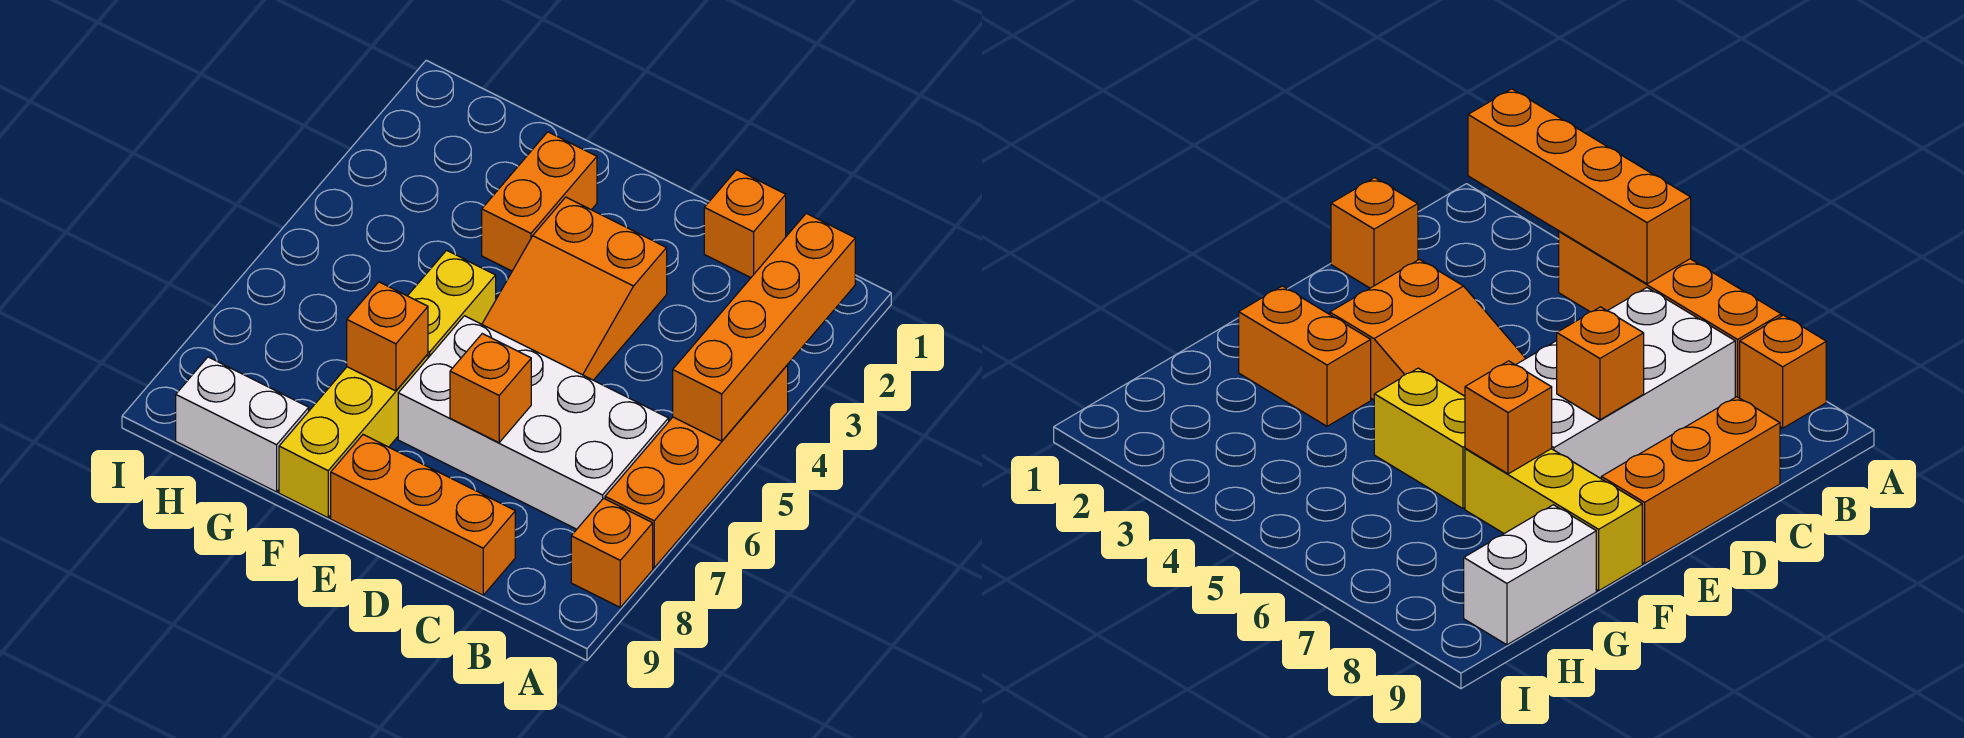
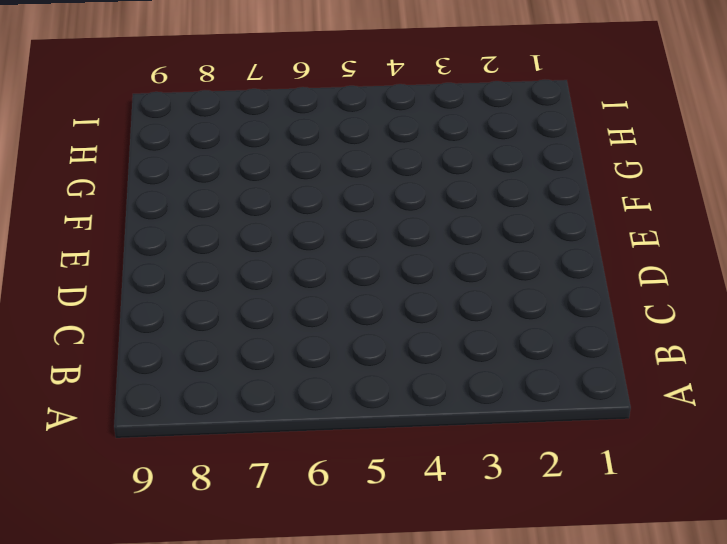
none -> orange brick A4:A7 level 1
none -> orange brick A8 level 1
none -> white brick B6:E7 level 1

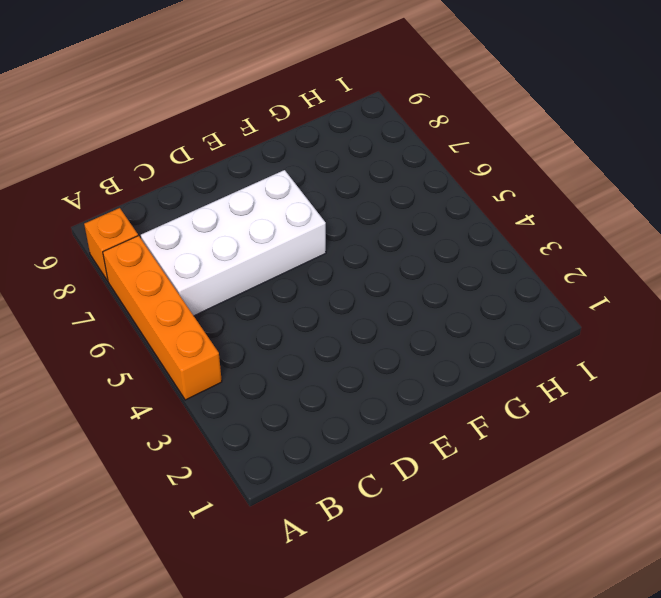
none -> orange brick C1 level 1
none -> orange brick C9:E9 level 1
none -> orange slope D3:E5 level 1 top 3

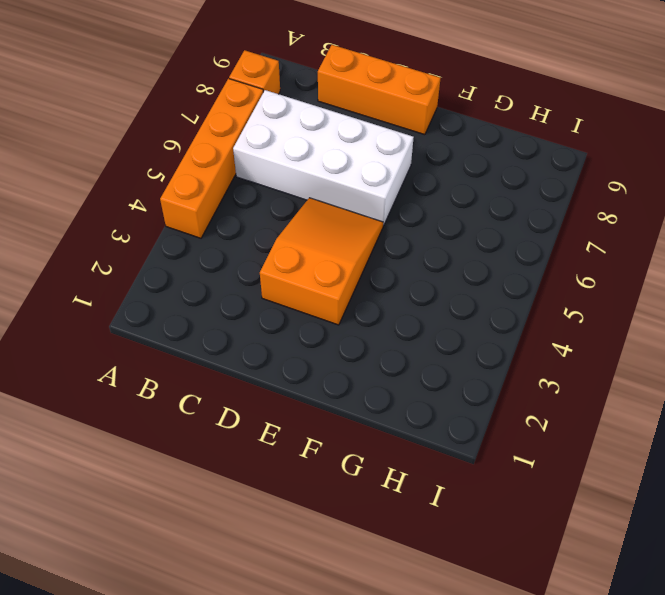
none -> orange brick C1 level 1
none -> orange brick F2:F3 level 1
none -> yellow brick F5:F6 level 1

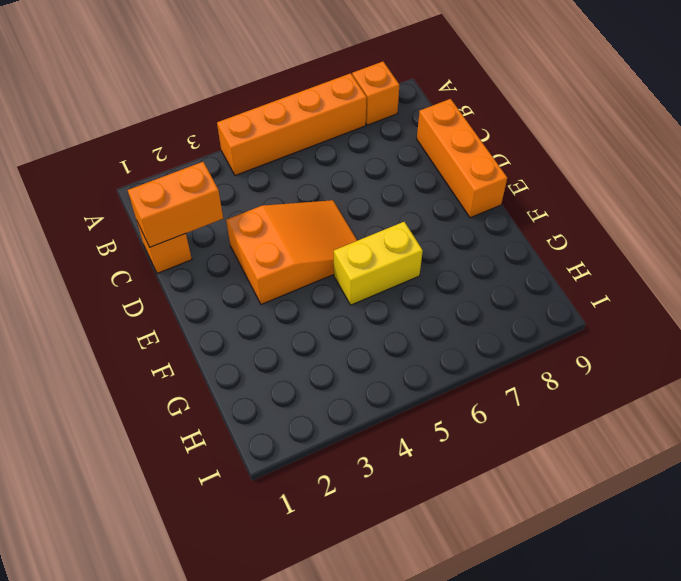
orange brick C1:C2 level 2 -> orange brick F2:F3 level 1
none -> white brick B6:E7 level 1
none -> yellow brick F7:F9 level 1
none -> white brick G9:H9 level 1

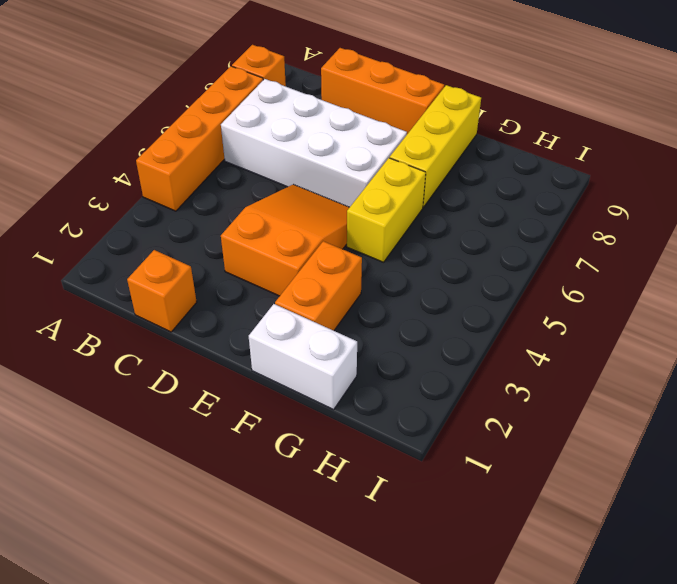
white brick F1:G1 level 1 -> white brick G9:H9 level 1
none -> orange brick A2:A5 level 2
none -> orange brick D7 level 2
none -> orange brick F7 level 2

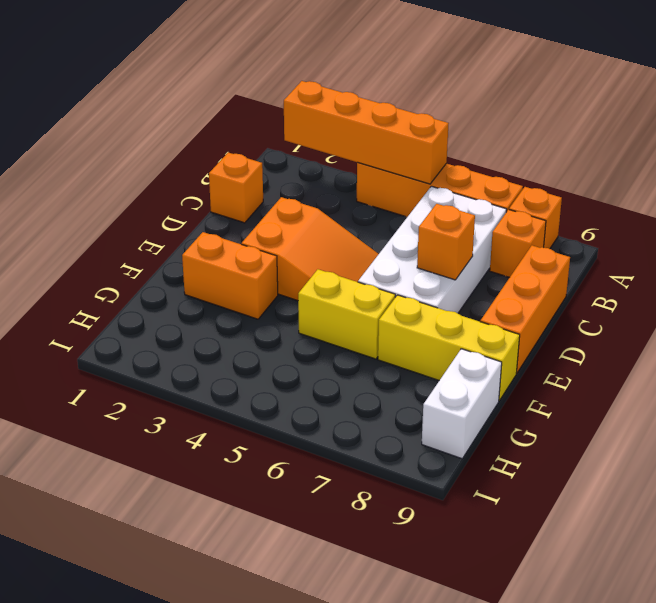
orange brick B8 level 1 -> orange brick F7 level 2

